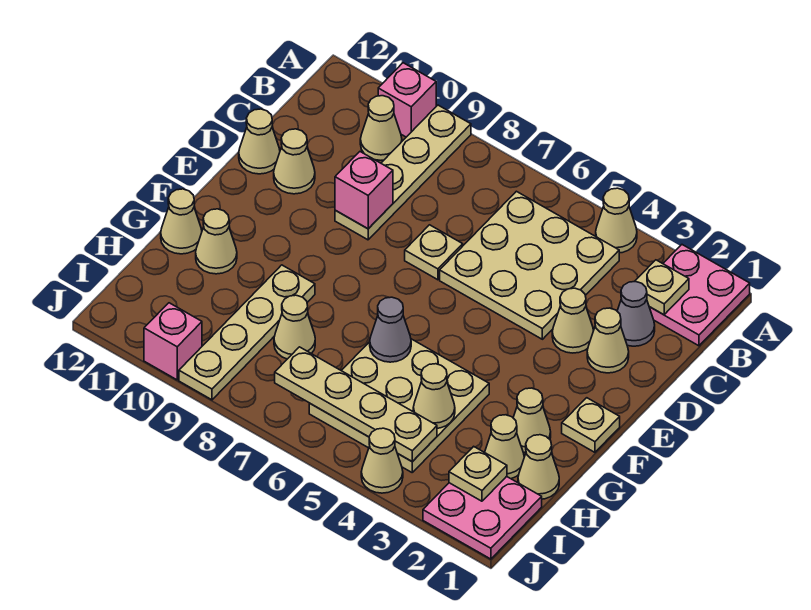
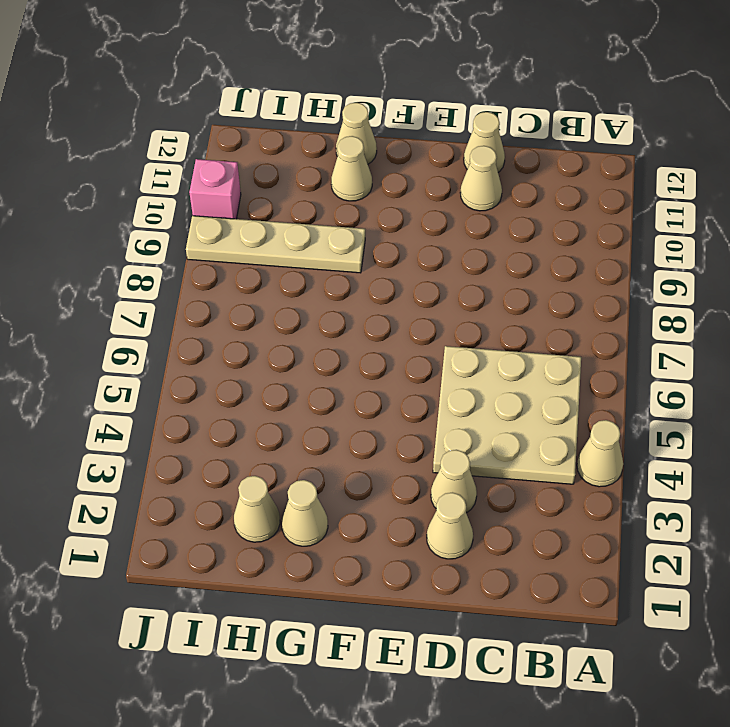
none -> pink plate A1:B2 level 1
none -> tan plate A9:D9 level 1
none -> pink brick A10 level 1
none -> tan cone B10 level 1

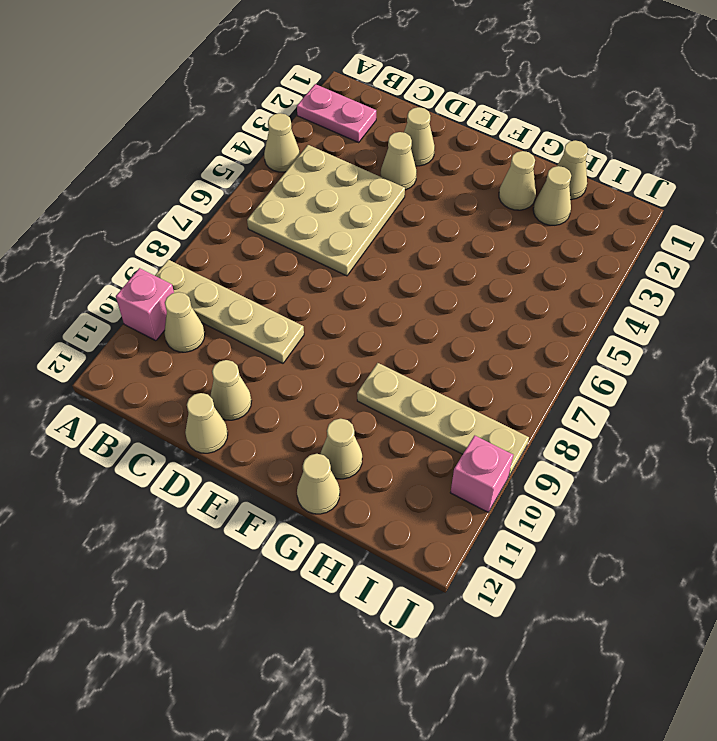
pink plate A2:B2 level 1 -> pink plate A1:B2 level 1
none -> grey cone C2 level 1
none -> tan plate D7 level 1
none -> tan plate F1 level 1
none -> tan plate G4:I6 level 1

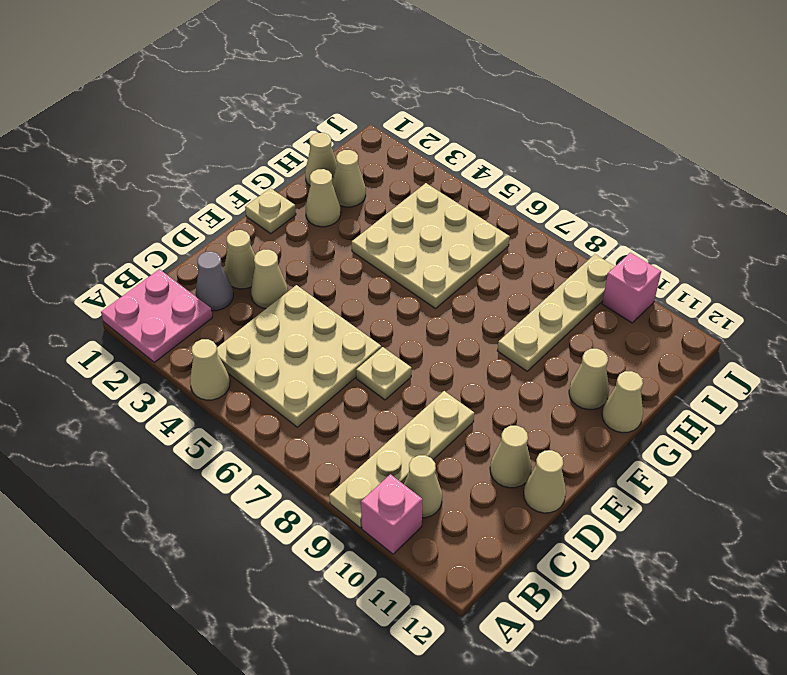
none -> tan cone H8 level 1
none -> pink plate I1:J2 level 1
none -> tan cone J4 level 1
none -> tan plate B2 level 2

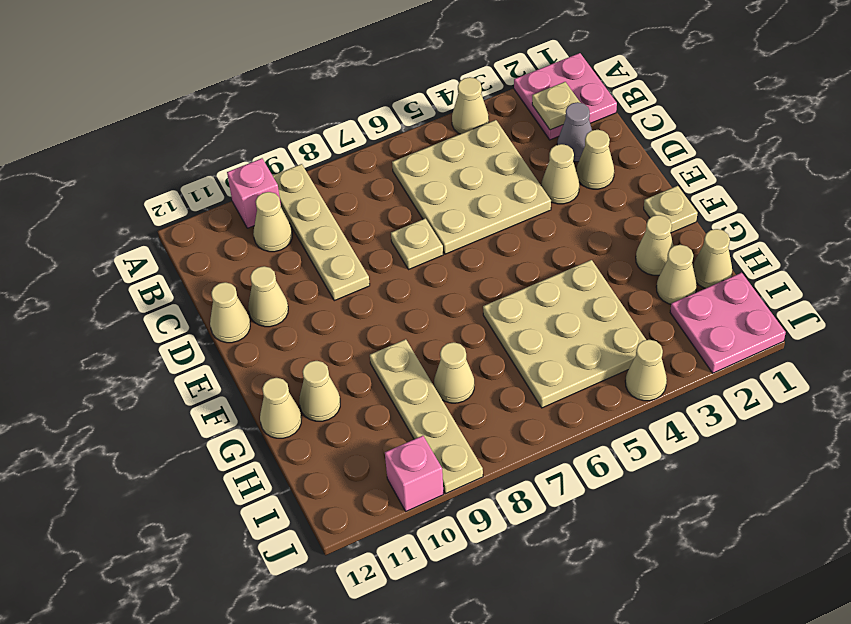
none -> pink brick D9 level 2
none -> grey cone G6 level 2
none -> tan cone H4 level 2
none -> tan plate I2 level 2

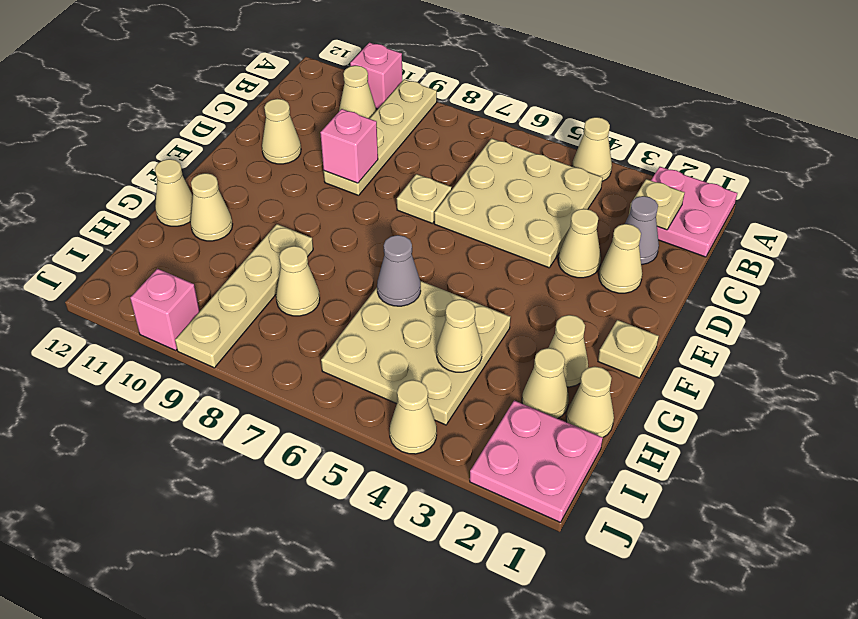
none -> tan cone D12 level 1
none -> tan plate I2 level 2
none -> tan plate I4:I7 level 2

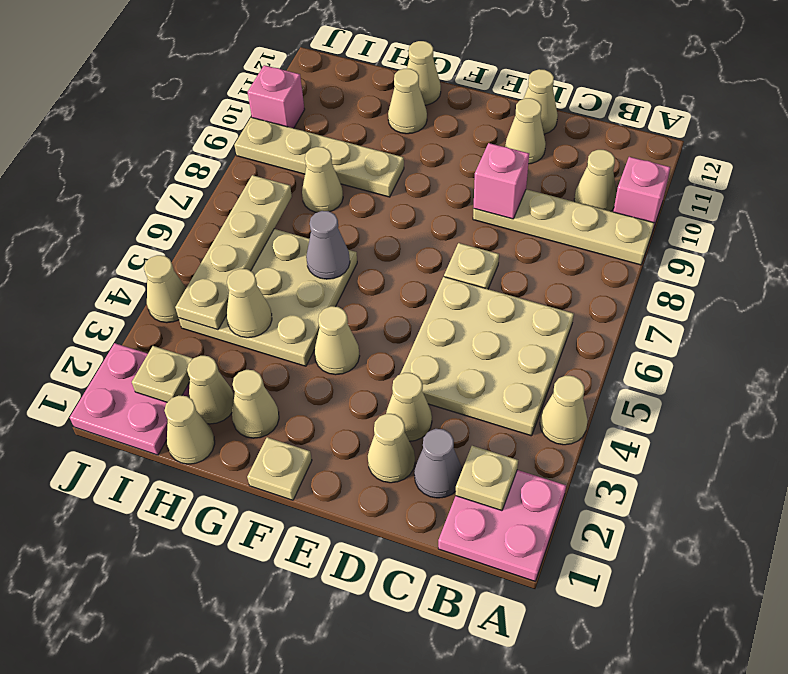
tan cone F4 level 1 -> none

